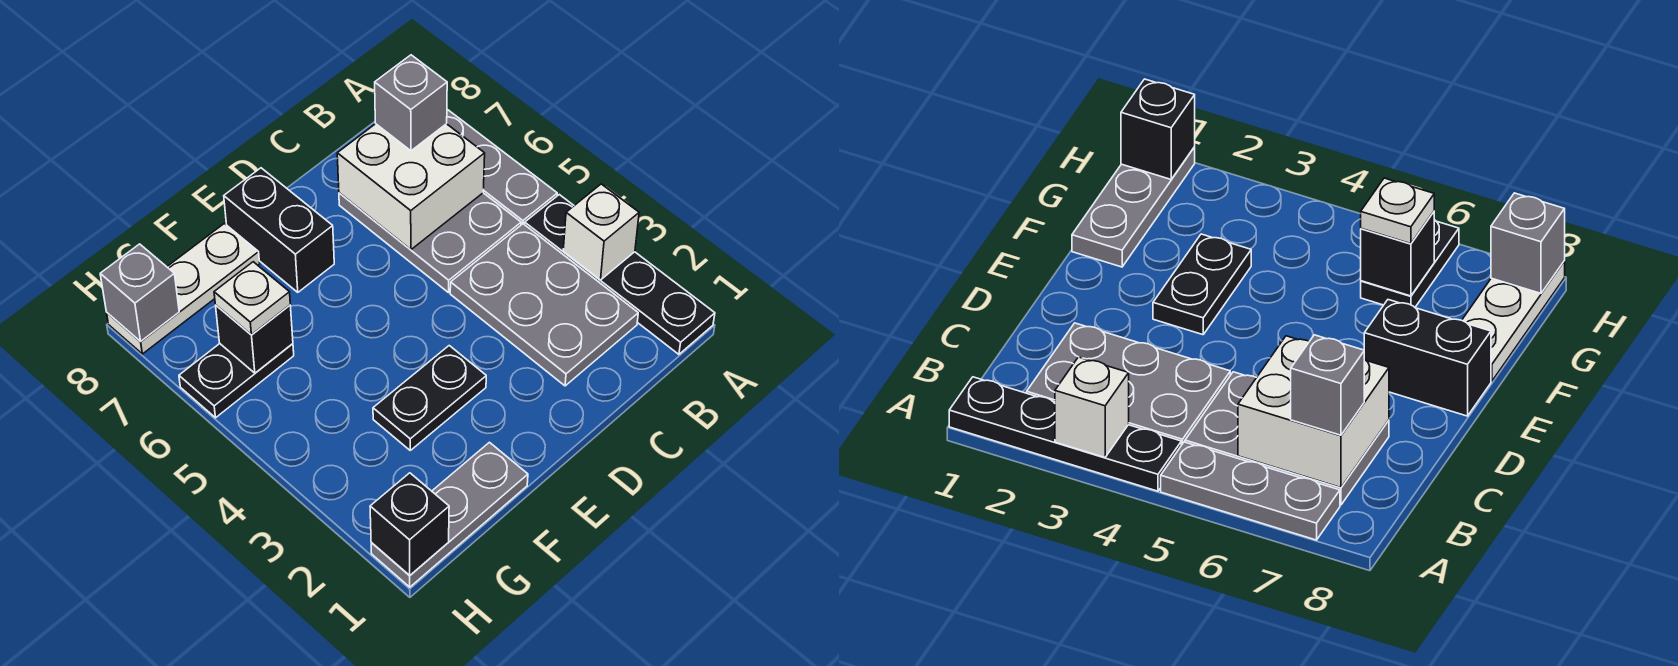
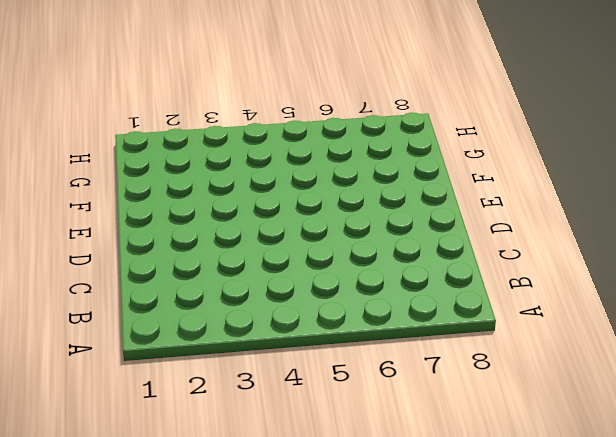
none -> black plate A1:A4 level 1
none -> grey plate A5:A7 level 1
none -> grey plate B2:C4 level 1

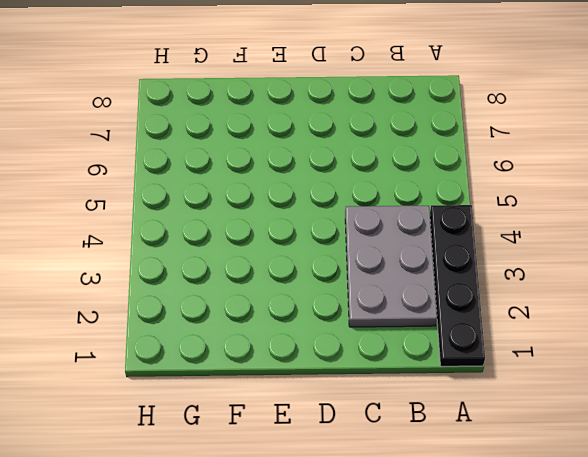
none -> grey plate A5:A7 level 1
none -> grey plate B5:C7 level 1
none -> black plate E3:F3 level 1

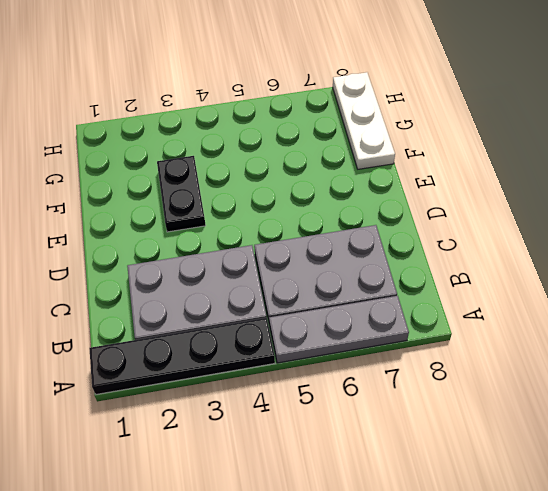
none -> black brick E7:E8 level 1
none -> grey plate F1:H1 level 1
none -> black plate G6:H6 level 1

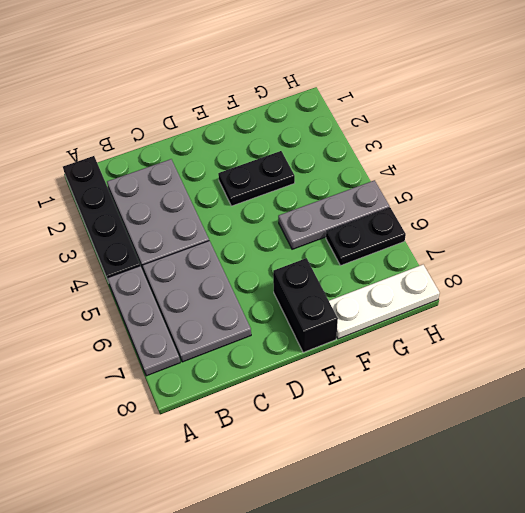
grey plate F5:H5 level 1 -> grey plate F1:H1 level 1
none -> white brick A3 level 2
none -> white brick B6:C7 level 2
none -> black brick G6 level 2

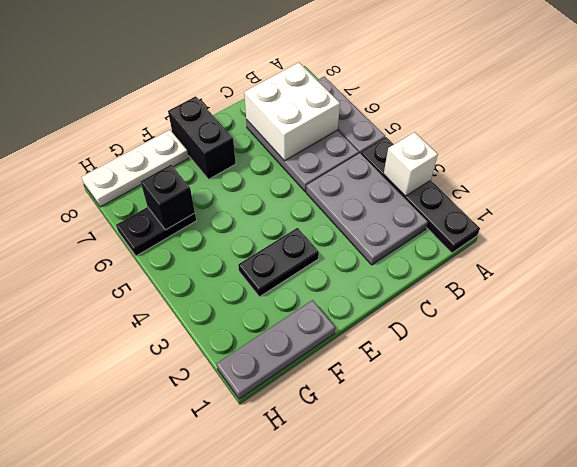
none -> black brick H1 level 2
none -> grey brick H8 level 2
none -> grey brick B7 level 3

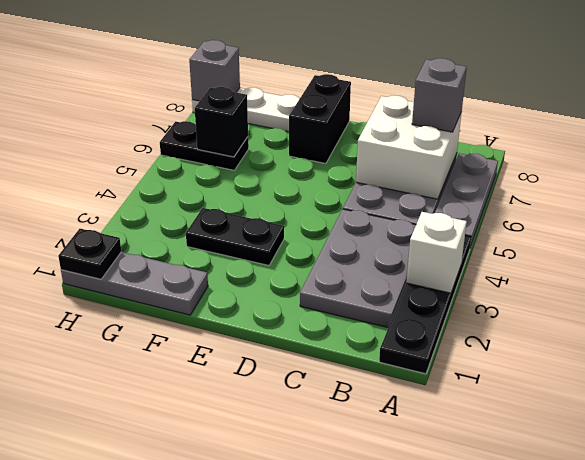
black plate H1 level 2 -> black brick H1 level 2
none -> white plate G6 level 3

